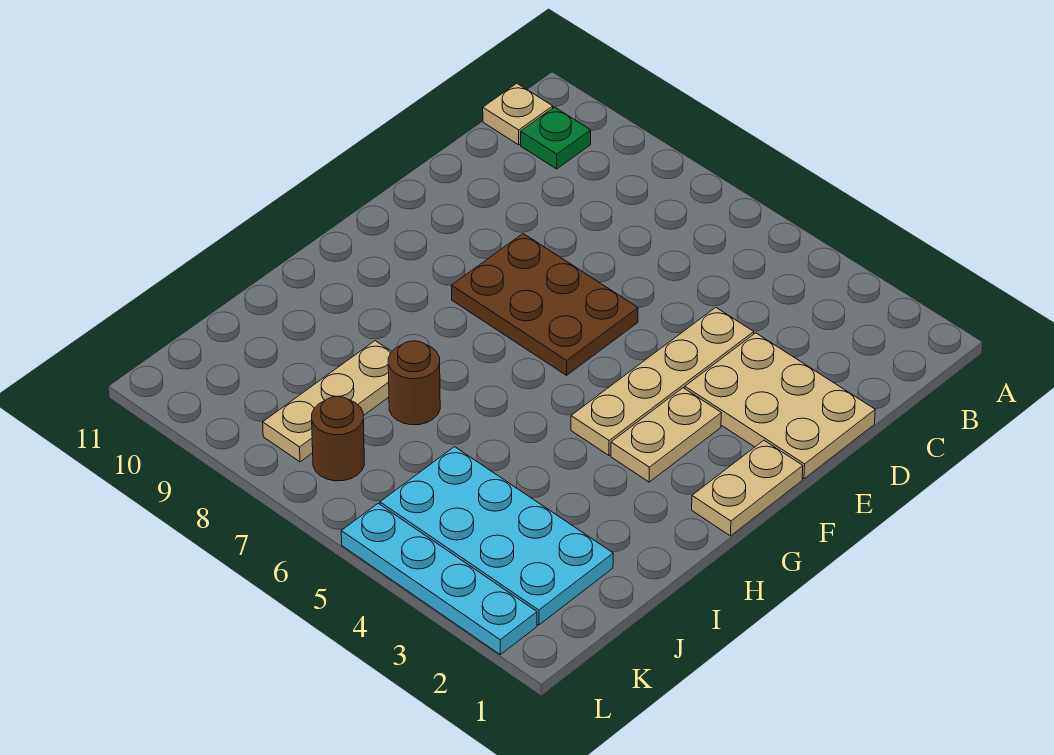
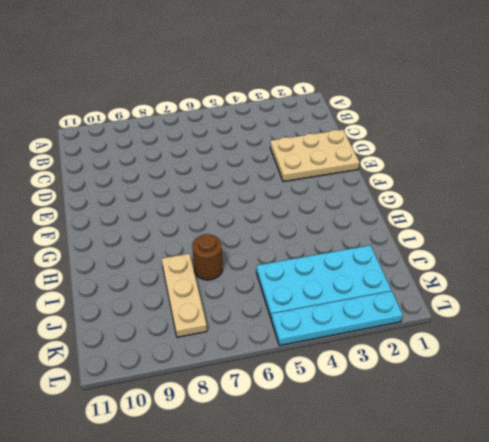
none -> green plate B10 level 1
none -> tan plate B11 level 1
none -> tan plate D4:G4 level 1

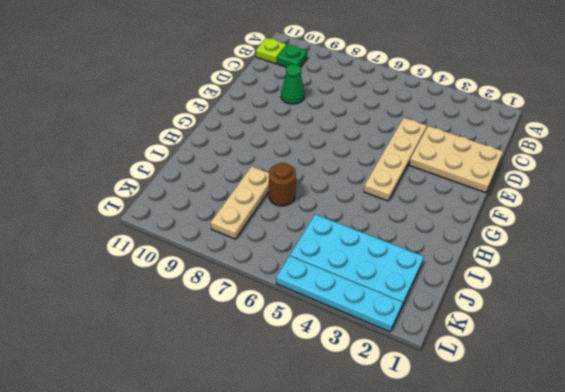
lime plate B11 level 1 -> tan plate B11 level 1
green cone D9 level 1 -> none
none -> brown plate E6:F8 level 1
none -> tan plate F1:G1 level 1
none -> tan plate F3:G3 level 1

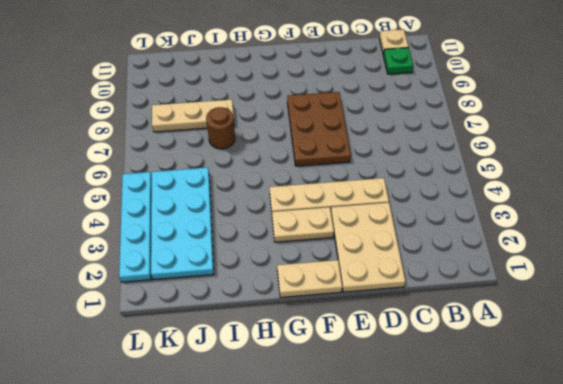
none -> brown round brick K7 level 1

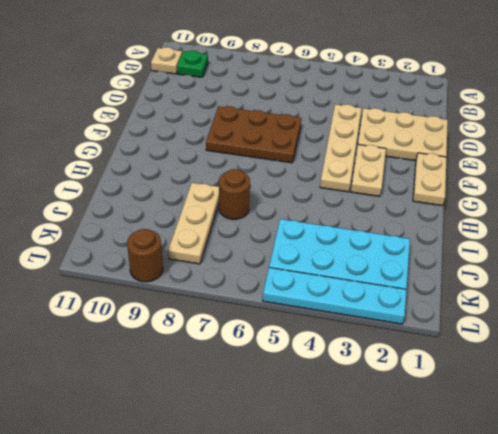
brown round brick L9 level 1 -> brown round brick K7 level 1

